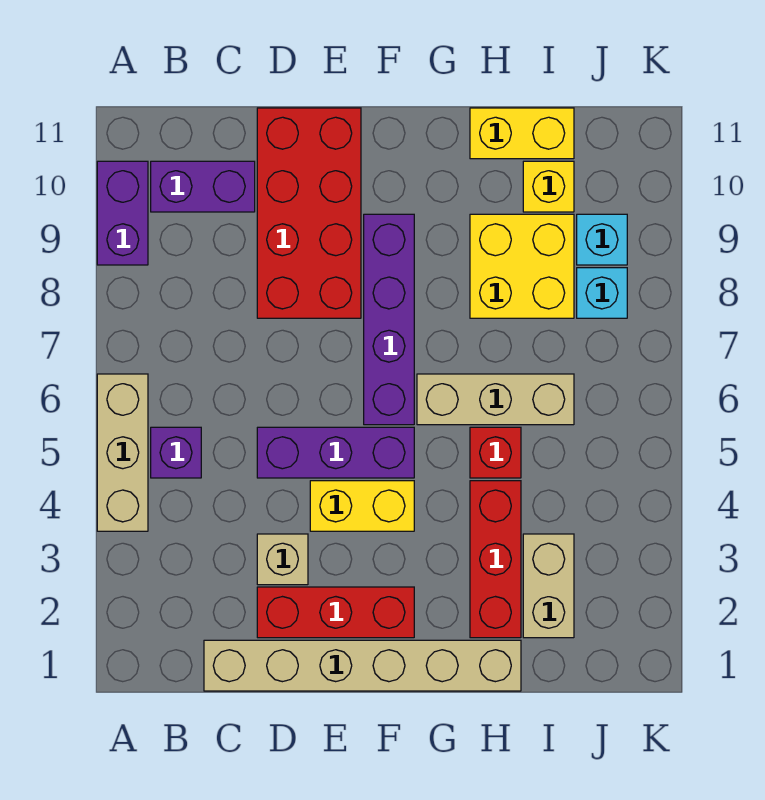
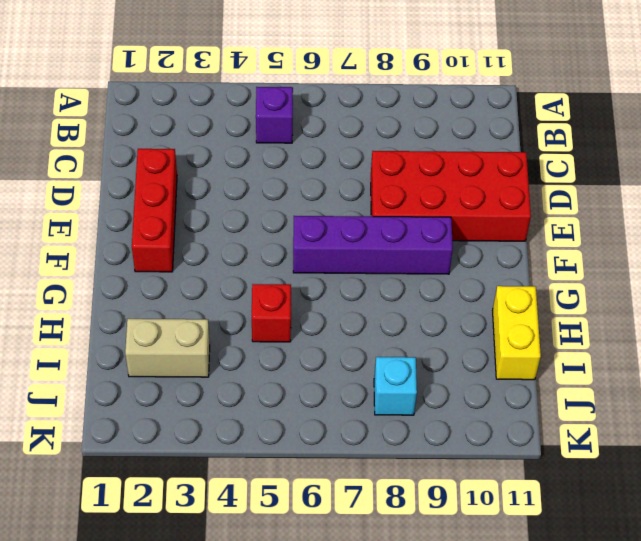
none -> tan brick A4:A6 level 1
none -> purple brick A9:A10 level 1
none -> purple brick B10:C10 level 1

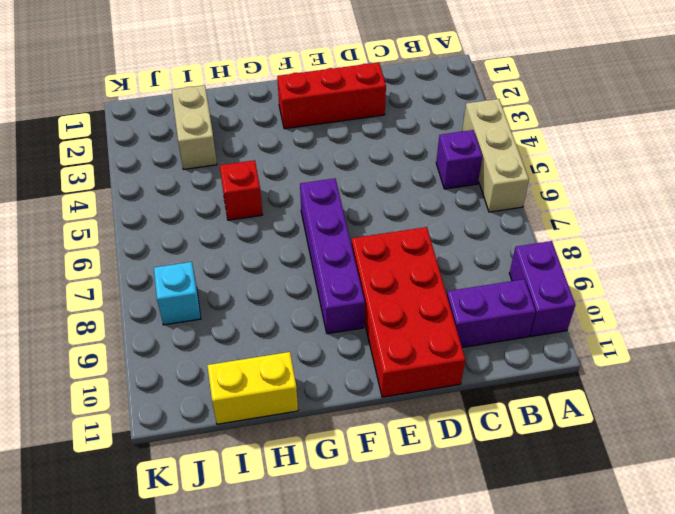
none -> tan brick C1:H1 level 1
none -> tan brick D3 level 1
none -> purple brick D5:F5 level 1

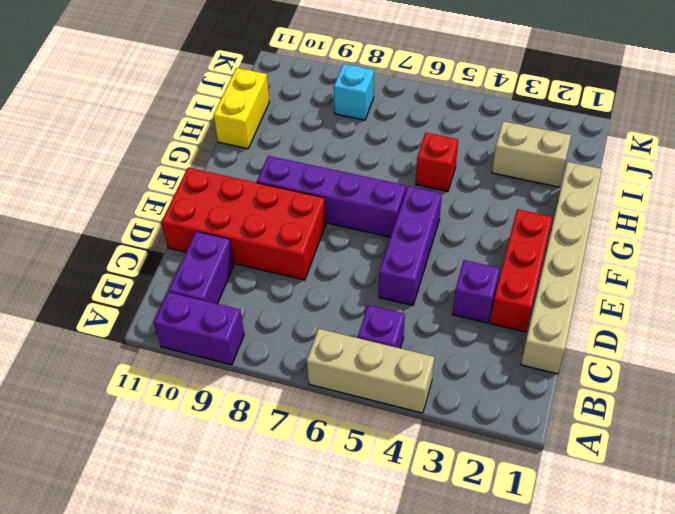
purple brick D3 level 1 -> tan brick D3 level 1
none -> yellow brick E4:F4 level 1
none -> tan brick G6:I6 level 1
none -> red brick H2:H4 level 1

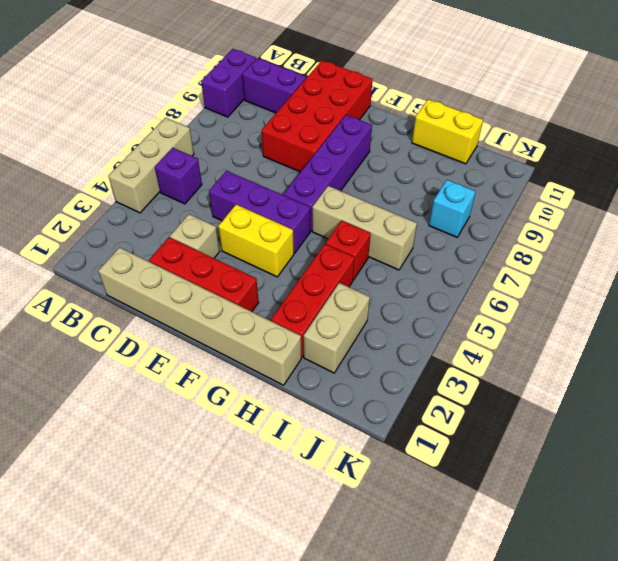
none -> yellow brick H8:I9 level 1
none -> yellow brick I10 level 1
none -> cyan brick J9 level 1

